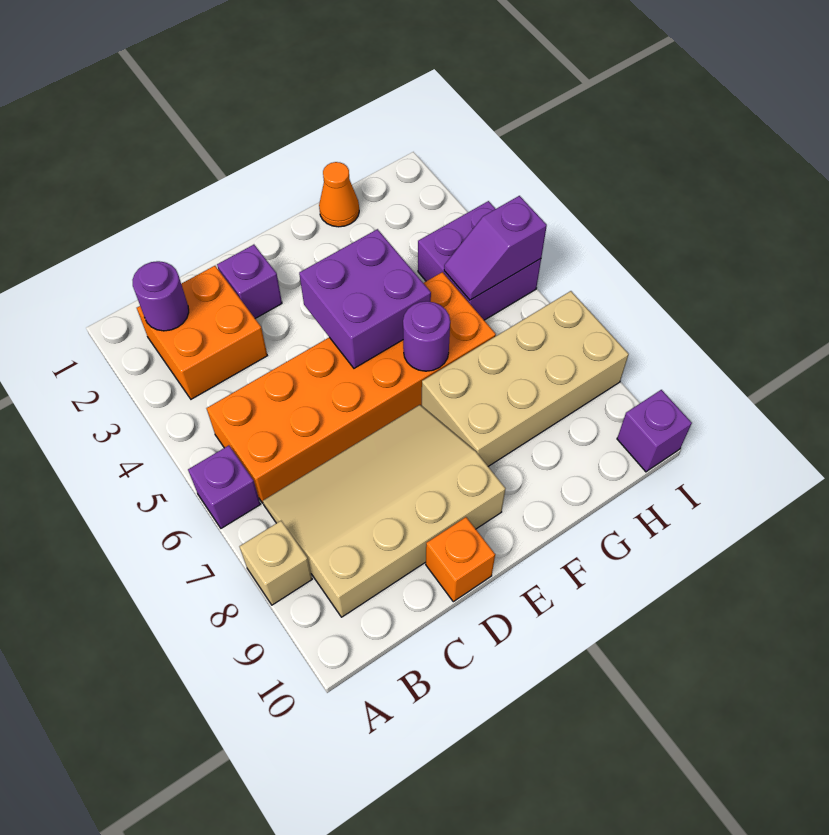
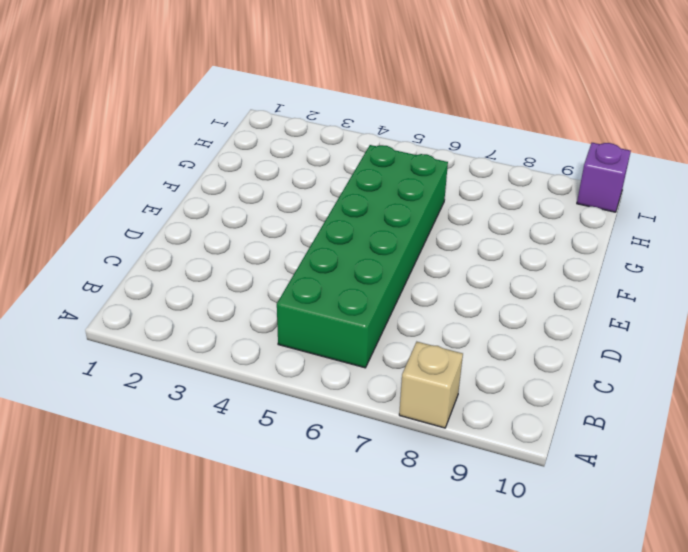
green brick B5:G6 level 1 -> orange brick B5:G6 level 1
none -> purple brick A6 level 1
none -> orange brick B2:C3 level 1
none -> tan slope B7:E9 level 1 top 9

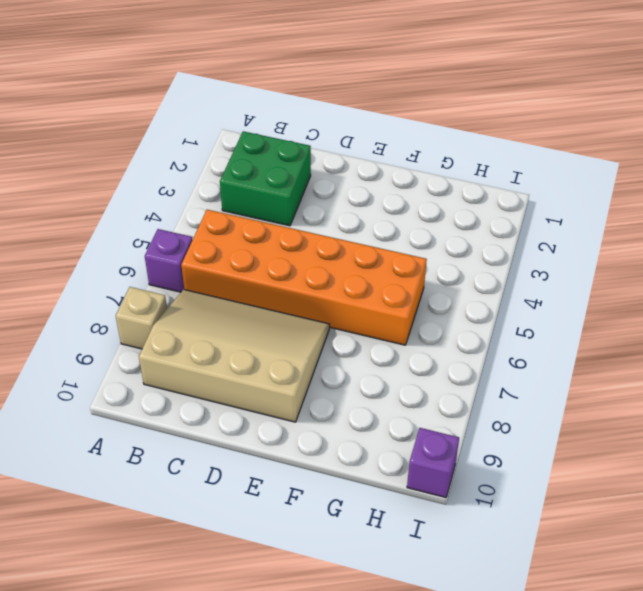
green brick B2:C3 level 1 -> orange brick B2:C3 level 1
none -> purple brick D2 level 1
none -> orange brick D10 level 1
none -> tan brick F7:I8 level 1

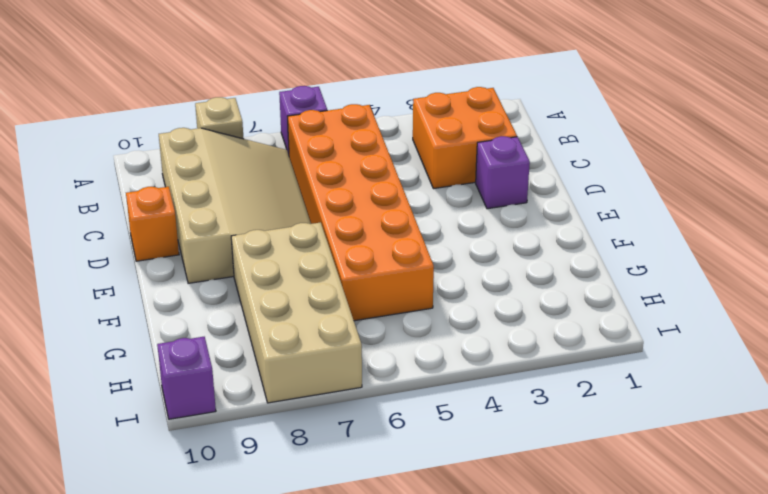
none -> orange cone G1 level 1
none -> purple brick H4:I5 level 1
none -> purple round brick B2 level 2

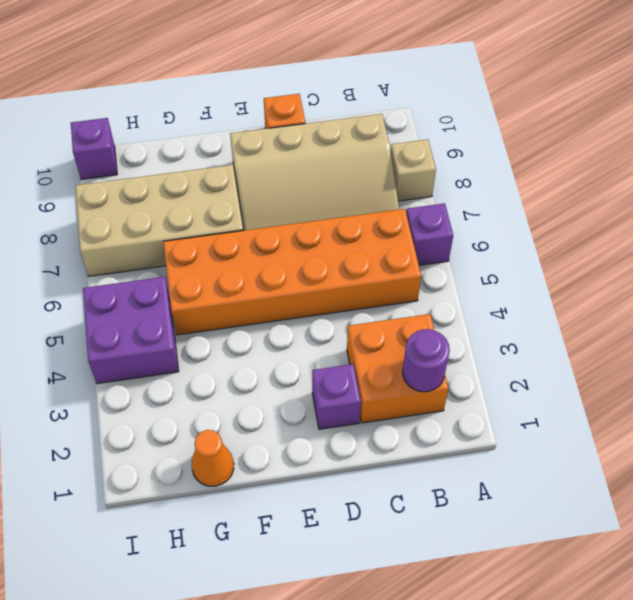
none -> purple brick E4:F5 level 2
none -> purple round brick F6 level 2
none -> purple slope H5:I5 level 2 top I

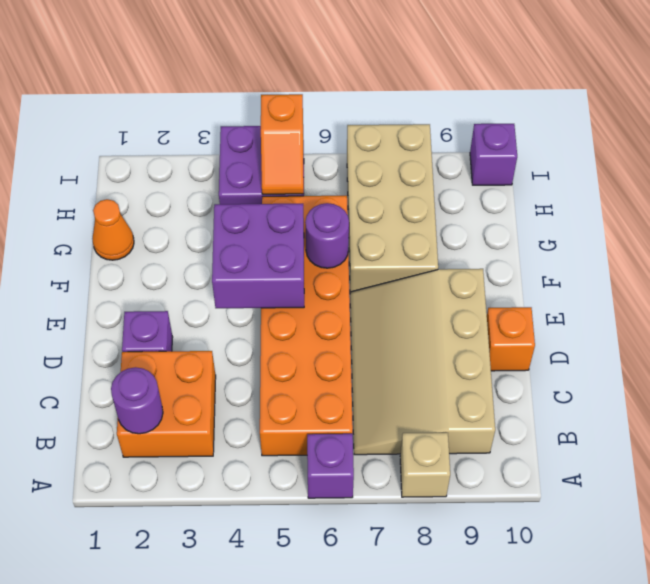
orange slope H5:I5 level 2 top I -> purple slope H5:I5 level 2 top I

